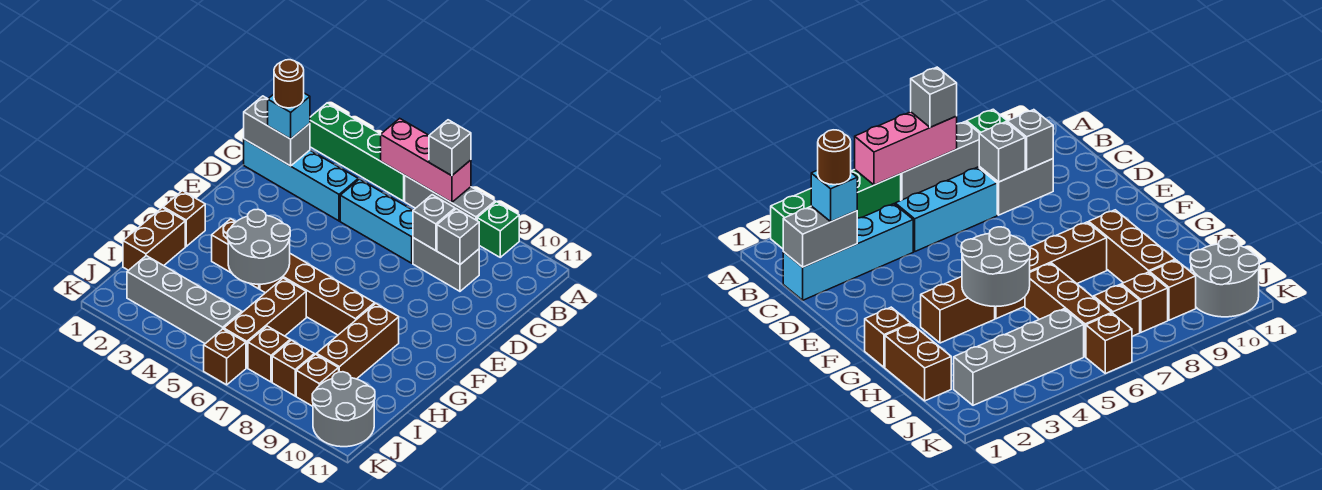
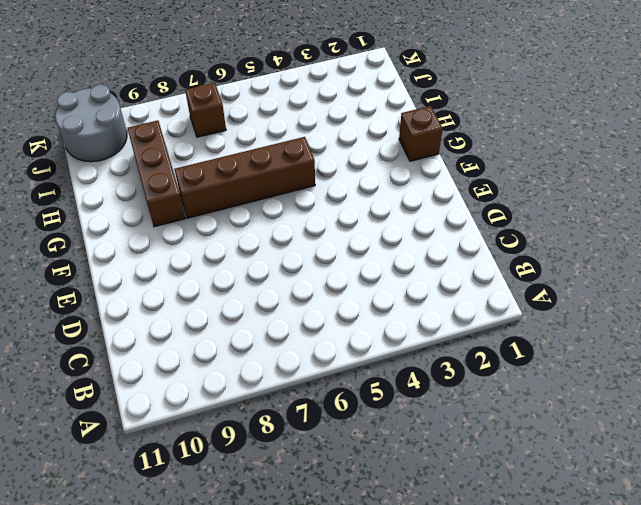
none -> green brick A2:A5 level 1
none -> grey brick A6:A8 level 1
none -> green brick A9 level 1

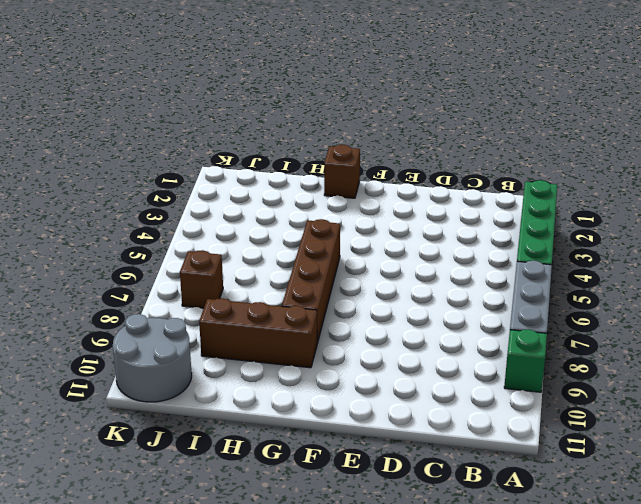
none -> cyan brick C1:C4 level 1
none -> cyan brick C5:C7 level 1
none -> grey brick C8:C9 level 1

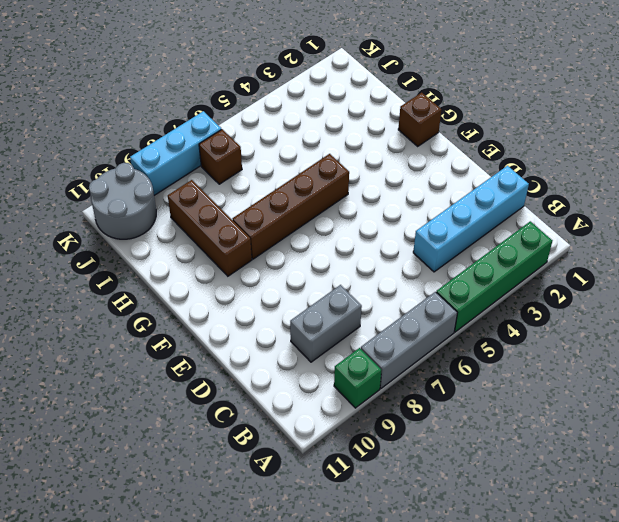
cyan brick K7:K9 level 1 -> cyan brick C5:C7 level 1
none -> brown brick G3:G4 level 1
none -> brown brick H1:I1 level 1
none -> brown brick H6:J6 level 1

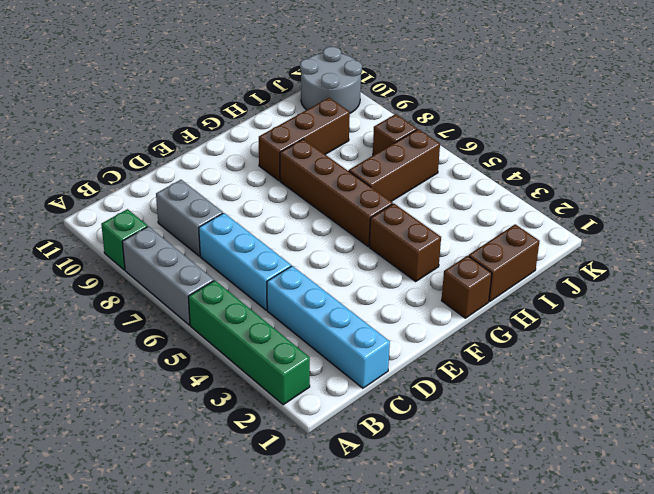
none -> grey brick J2:J5 level 1
none -> brown brick J8 level 1
none -> brown brick J9 level 1

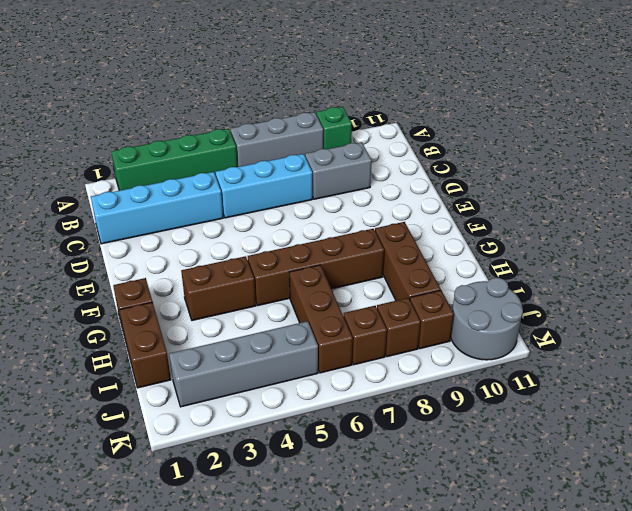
none -> brown brick K6 level 1
none -> pink brick A5:A7 level 2
none -> grey brick C1:C2 level 2

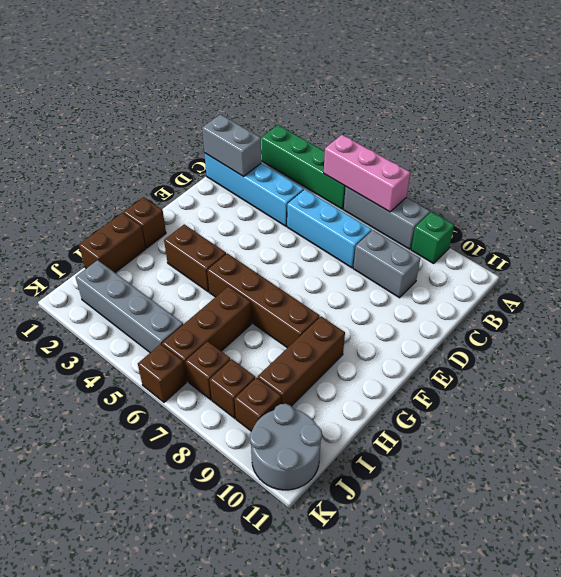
none -> grey brick C8 level 2
none -> grey brick C9 level 2
none -> grey round brick G4:H5 level 2

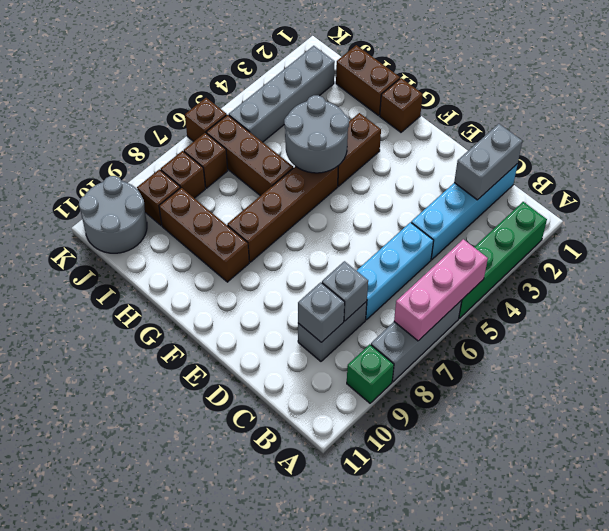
none -> grey brick A7 level 3
none -> cyan brick C2 level 3
none -> brown round brick C2 level 4

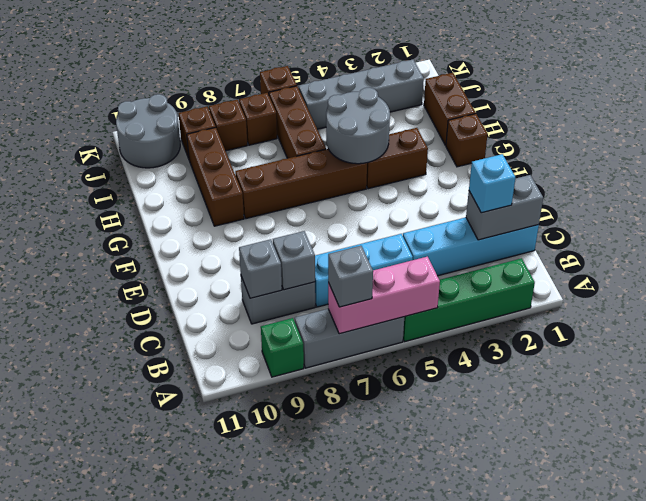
none -> brown round brick C2 level 4

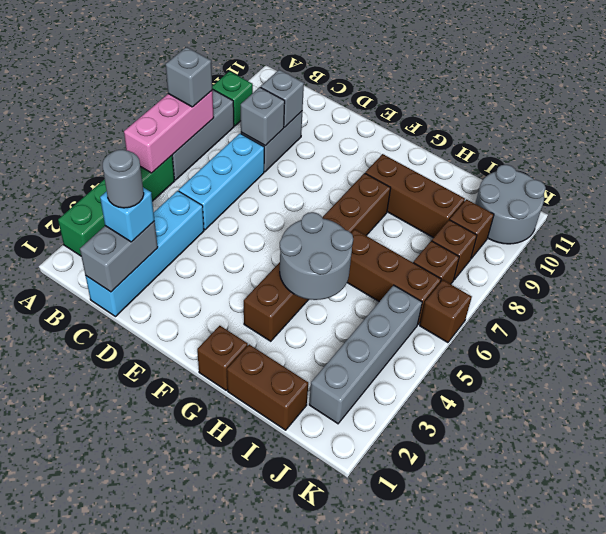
grey round brick C2 level 4 -> brown round brick C2 level 4

